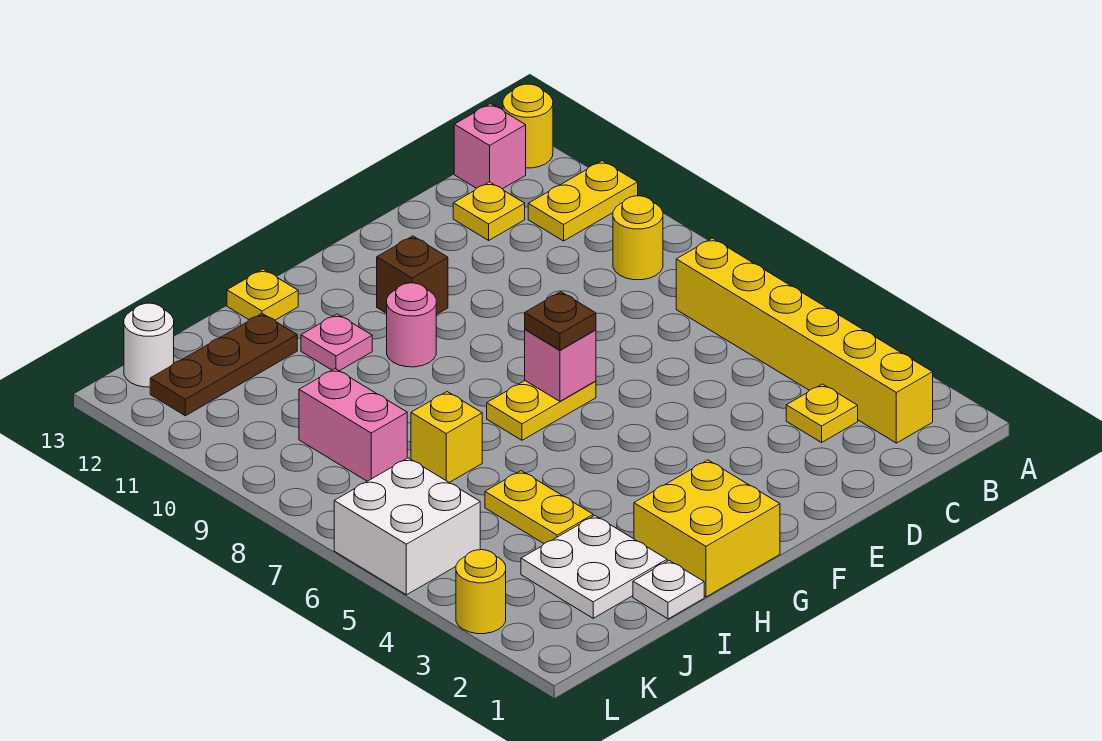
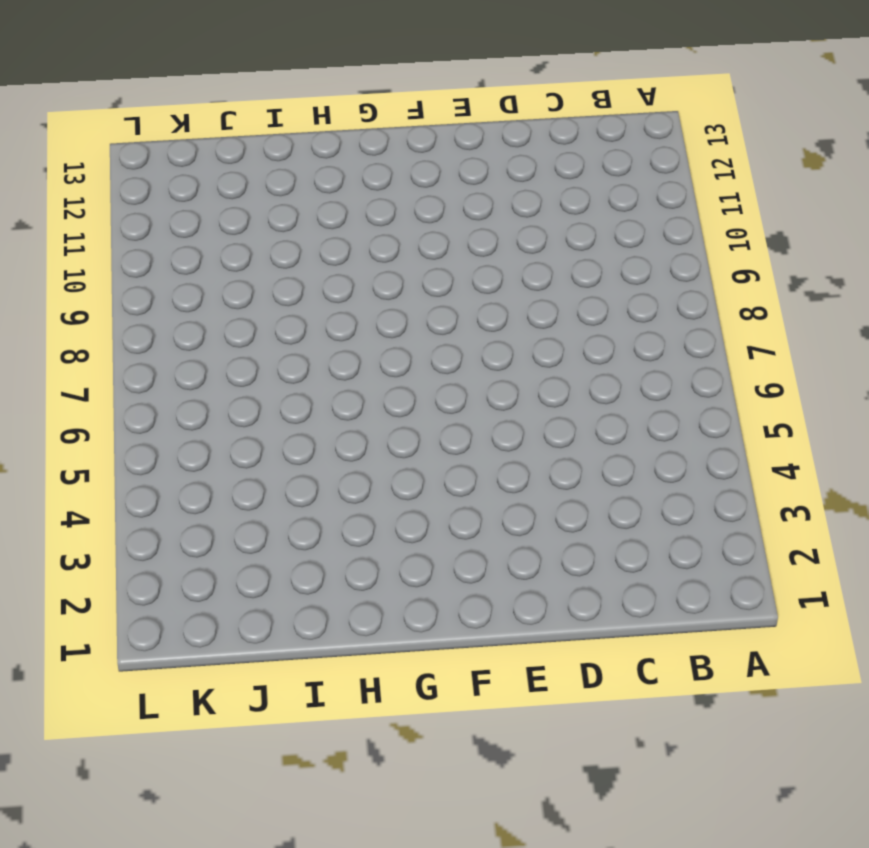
none -> yellow plate A11:B11 level 1
none -> yellow round brick A13 level 1
none -> yellow brick B2:B7 level 1

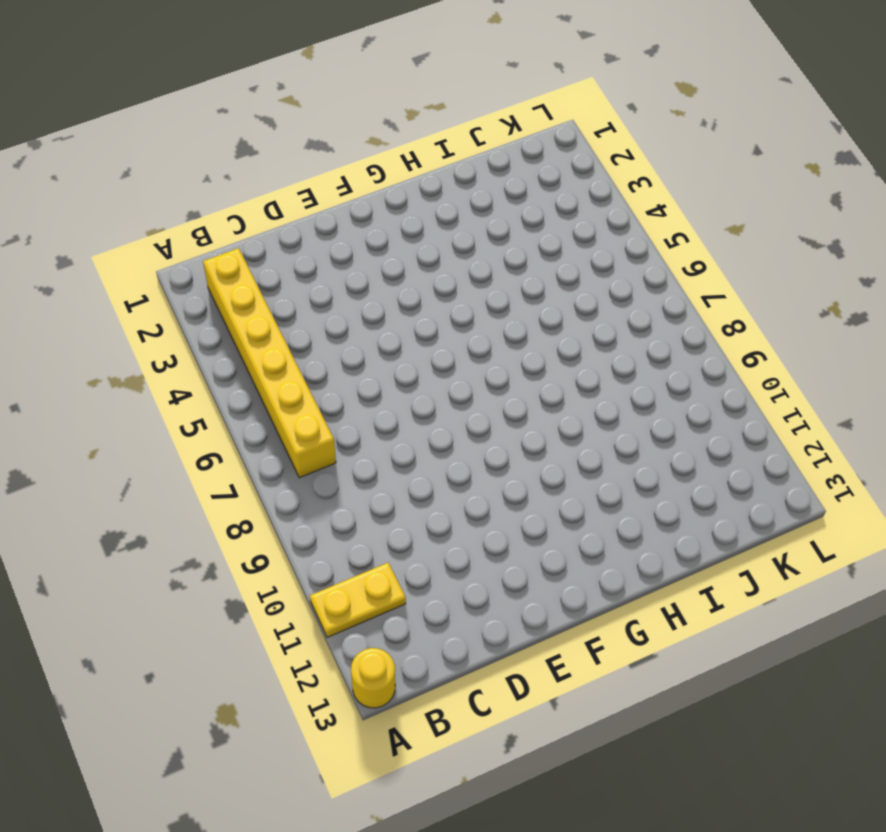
none -> yellow round brick B9 level 1
none -> pink brick B13 level 1
none -> yellow plate C3 level 1

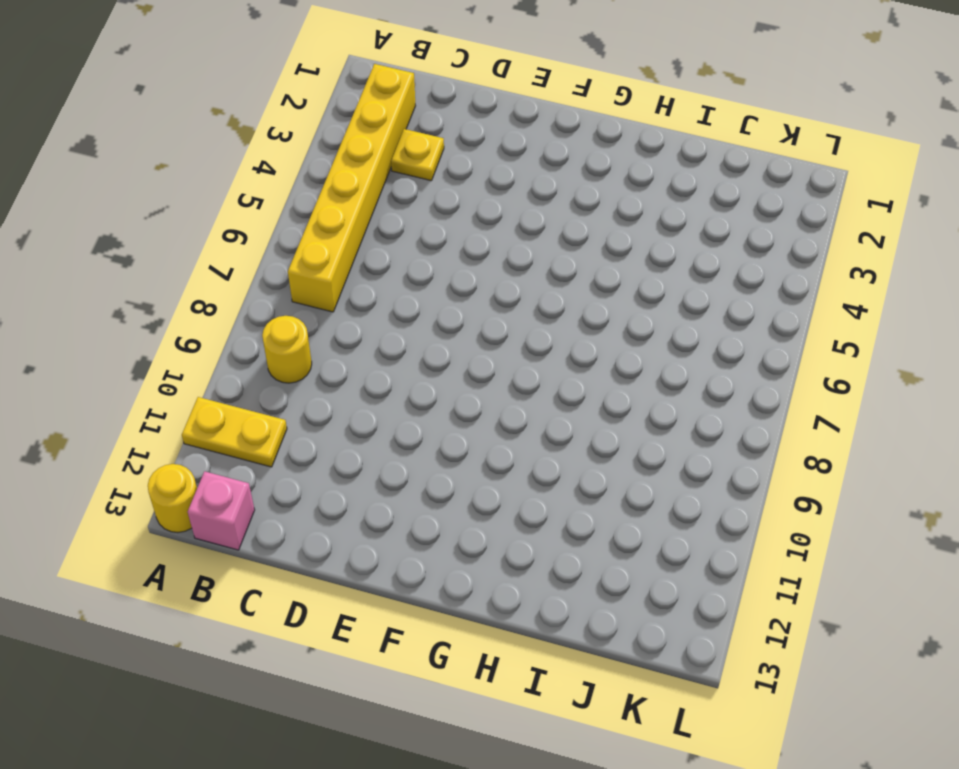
none -> yellow plate C12 level 1
none -> yellow plate F7:G7 level 1
none -> brown brick F11 level 1

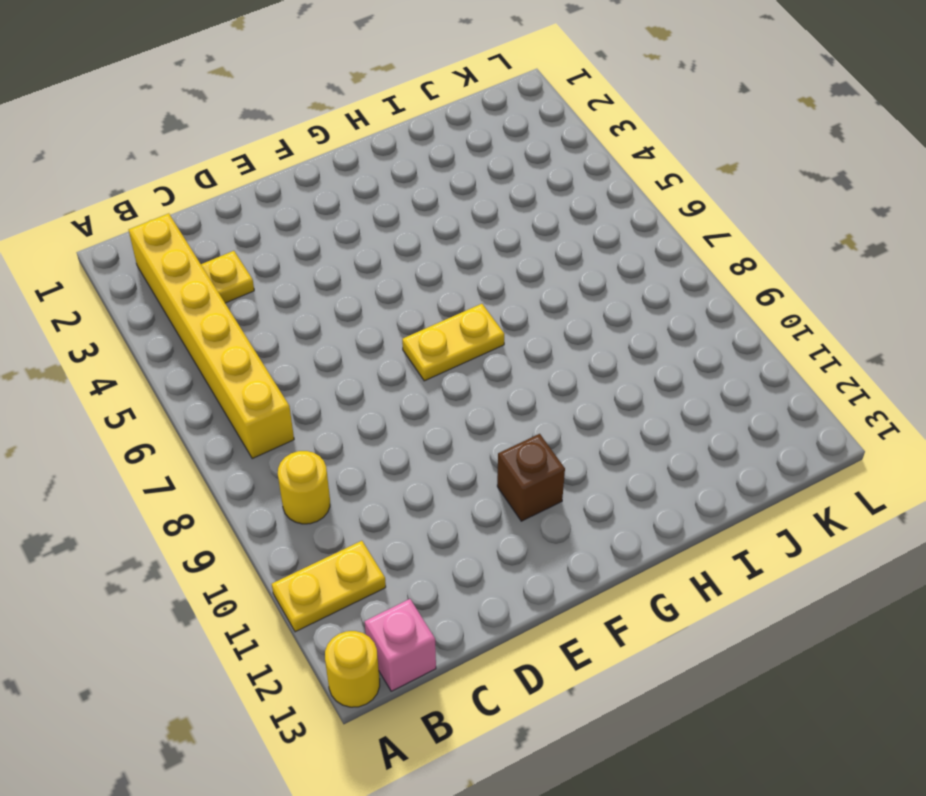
none -> yellow plate C12 level 1
none -> yellow brick G1:H2 level 1
none -> pink round brick G10 level 1

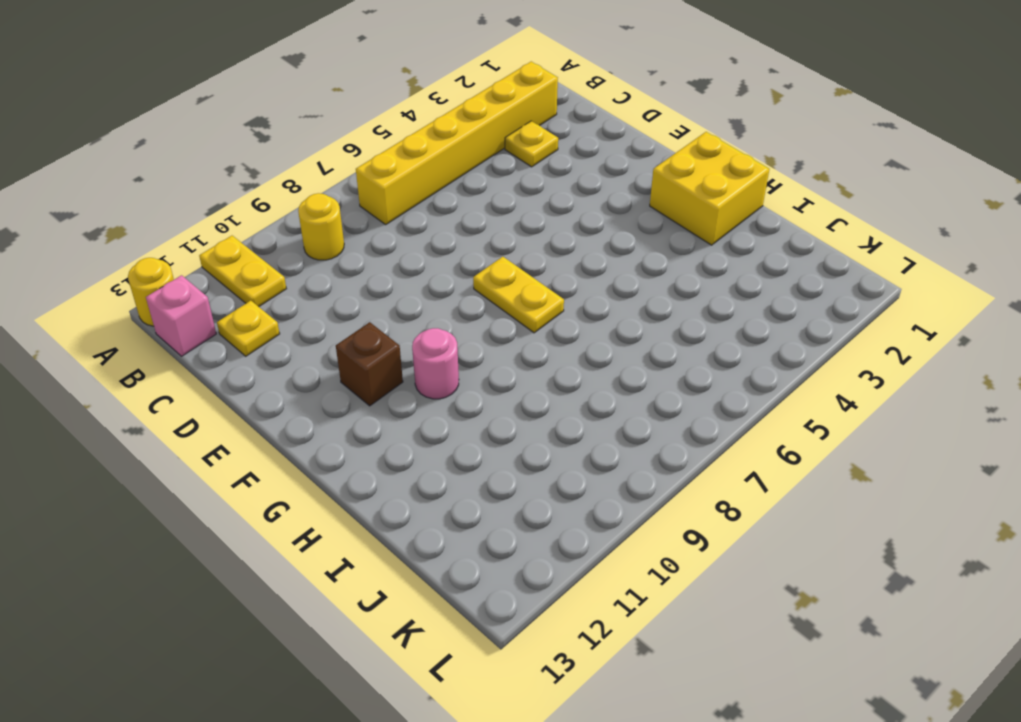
none -> pink plate H11 level 1
none -> yellow plate H13 level 1
none -> white plate I1 level 1

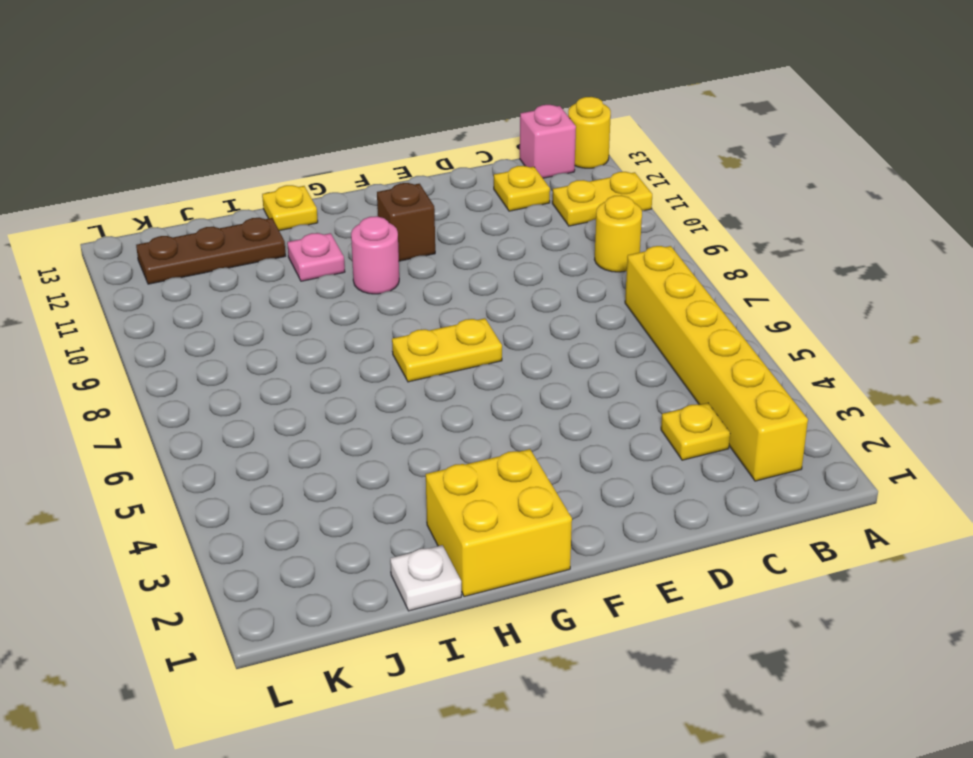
none -> white plate I2:J3 level 1
none -> yellow plate I4:I5 level 1
none -> yellow brick I7 level 1

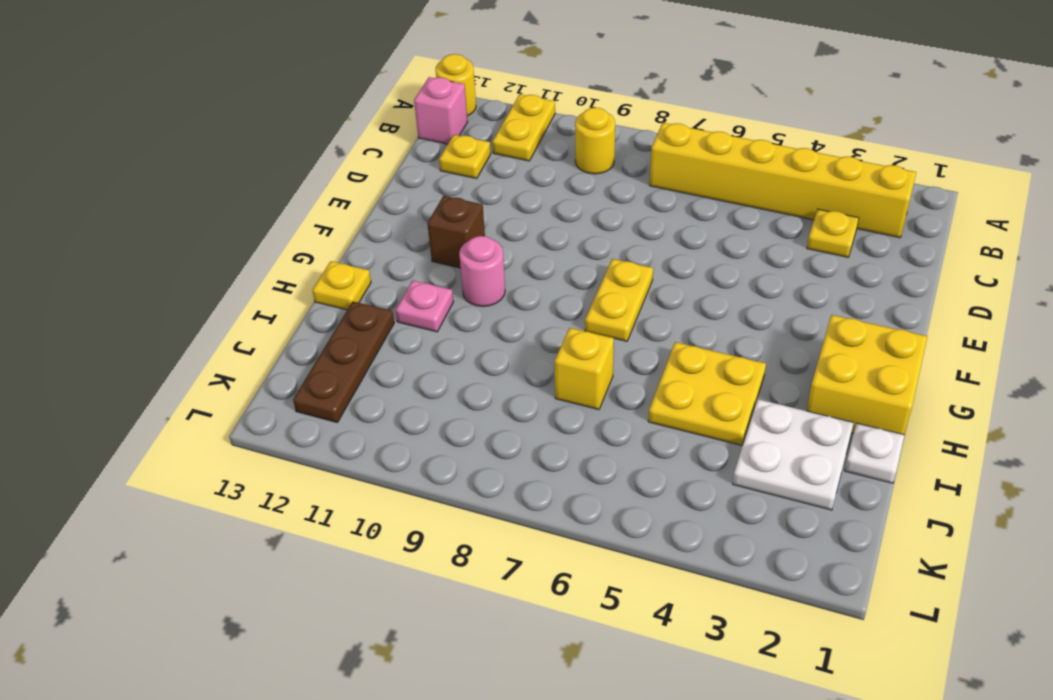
yellow plate H4:I5 level 1 -> yellow plate I4:I5 level 1
none -> pink brick J8:J9 level 1
none -> white brick K5:L6 level 1
none -> white round brick K13 level 1

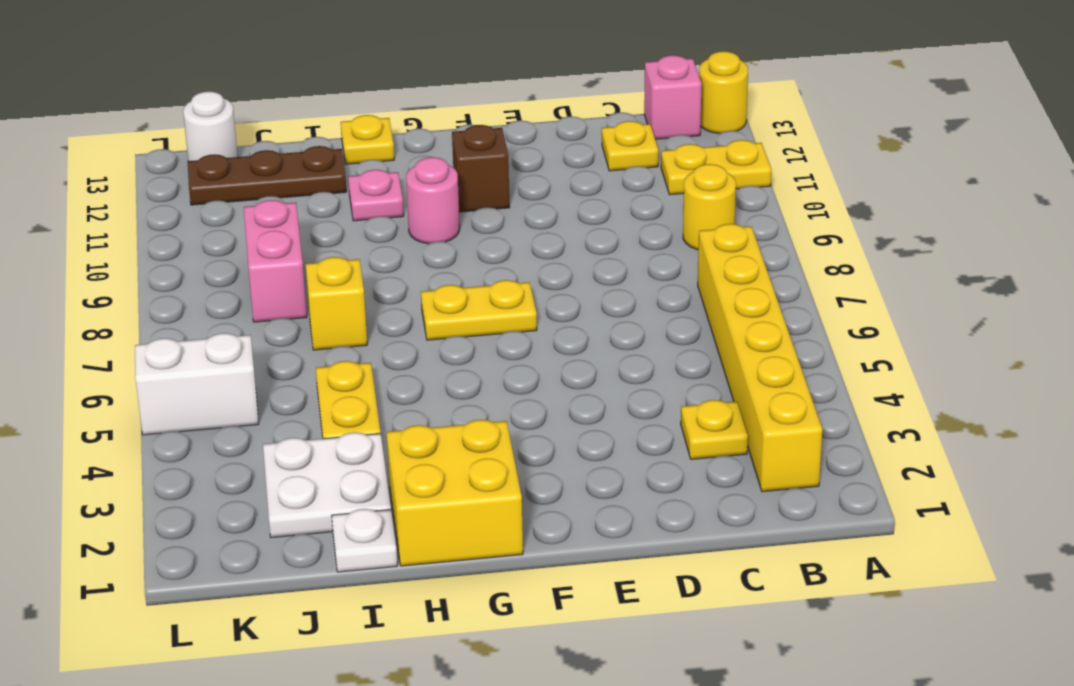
white brick K5:L5 level 1 -> white brick K5:L6 level 1
none -> yellow round brick L3 level 1
none -> pink brick F7 level 2
none -> brown plate F7 level 3

